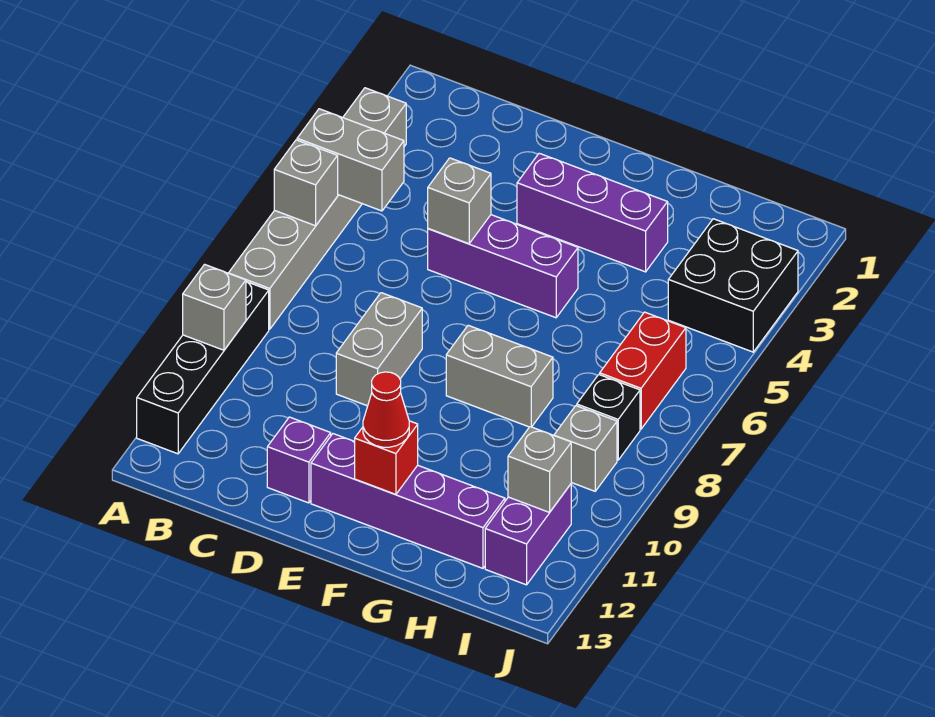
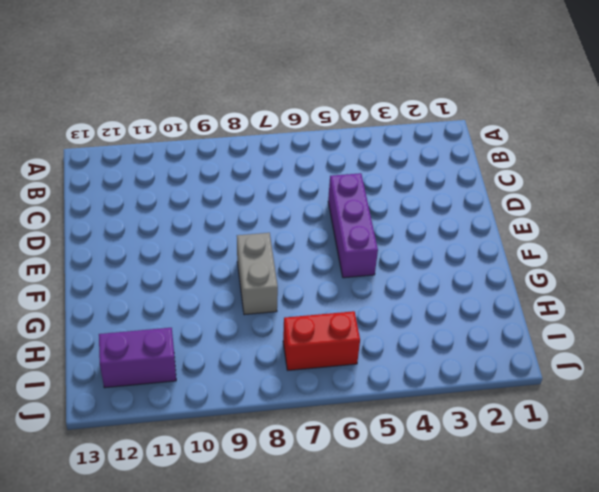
none -> grey brick A3:A8 level 1
none -> black brick A9:A12 level 1
none -> grey brick D8:D9 level 1

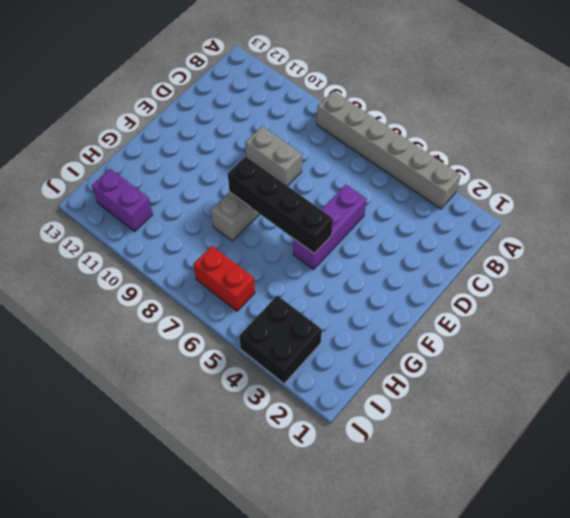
black brick F5:F8 level 2 -> black brick A9:A12 level 1
none -> purple brick D12 level 1
none -> purple brick E3:G3 level 1
none -> purple brick E12:H12 level 1

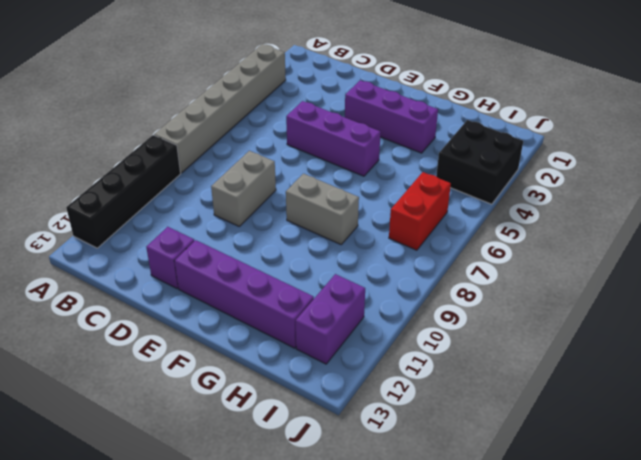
none -> black brick I8 level 1
none -> grey brick I9 level 1
none -> grey brick A5:B5 level 2

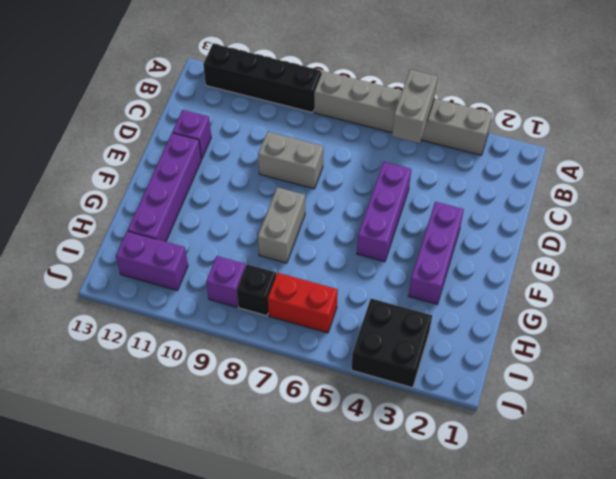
purple brick I9 level 1 -> grey brick I9 level 1
none -> grey brick A6 level 2
none -> grey brick A10 level 2
none -> grey brick D5 level 2

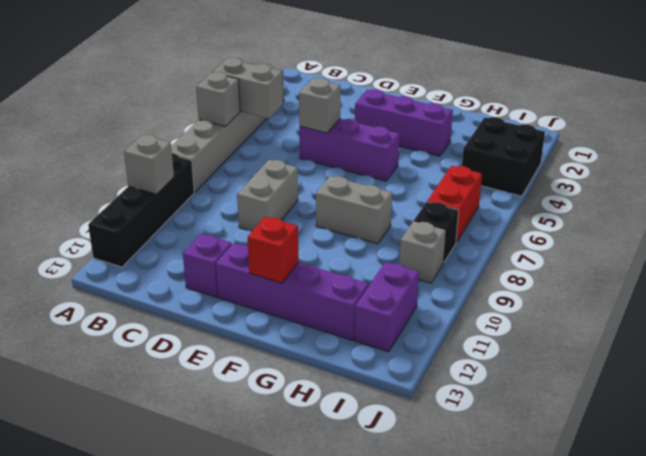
none -> grey brick I11 level 2
none -> red cone F12 level 3

